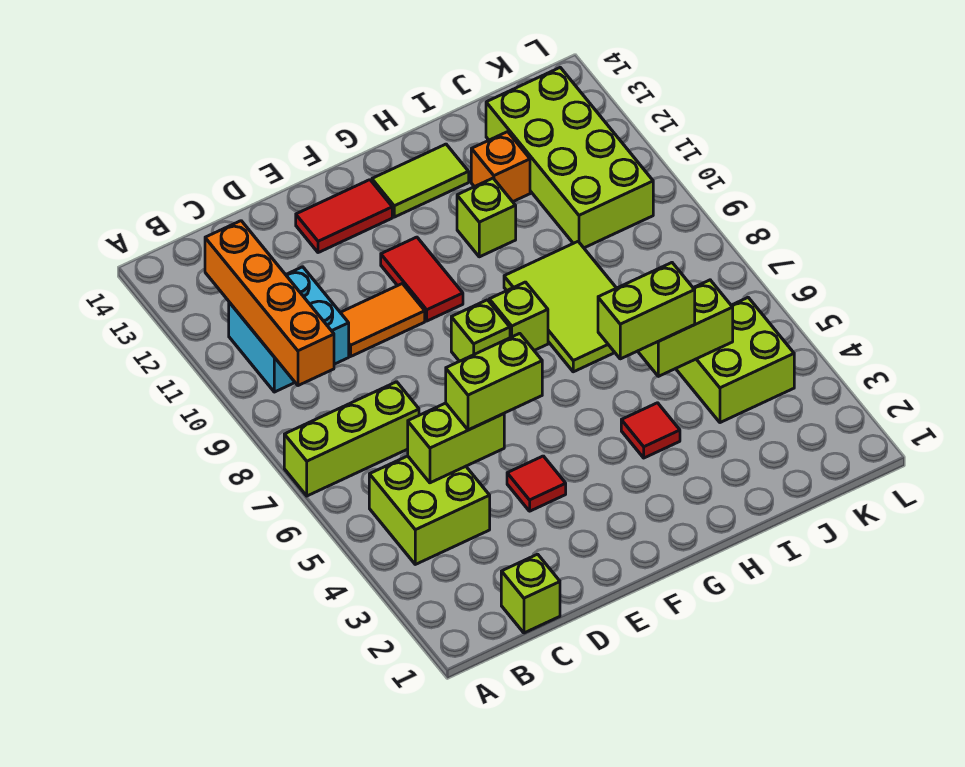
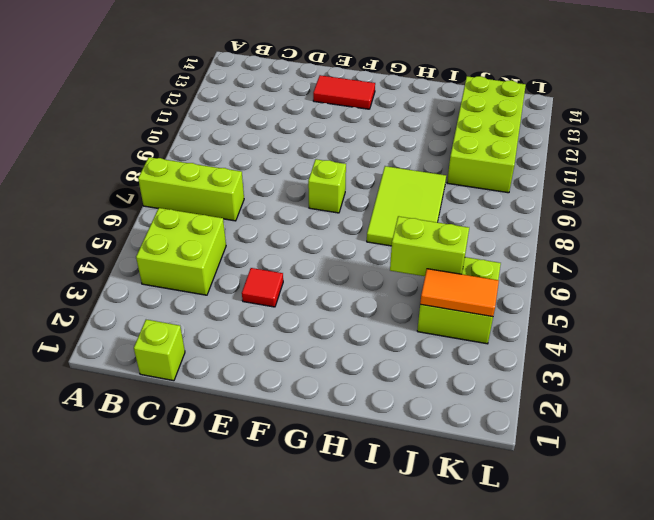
orange tile J4:K4 level 2 -> orange tile D10:E10 level 1
none -> cyan brick B10:C11 level 1
none -> red tile F10:F11 level 1
none -> lime brick G8 level 1

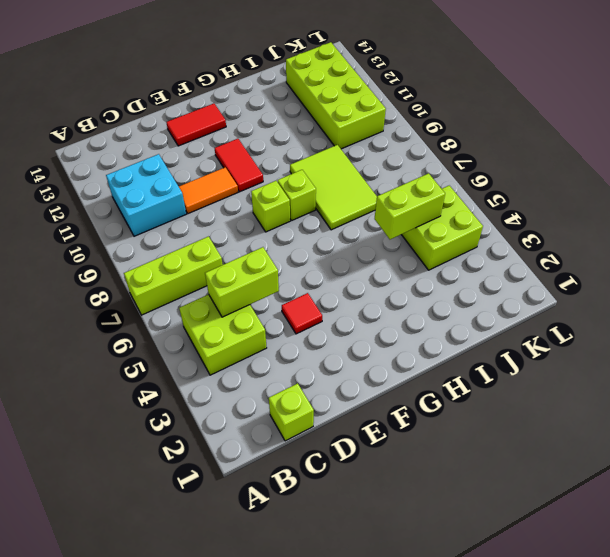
none -> lime tile G13:H13 level 1
none -> red tile H4 level 1
none -> lime brick H11 level 1

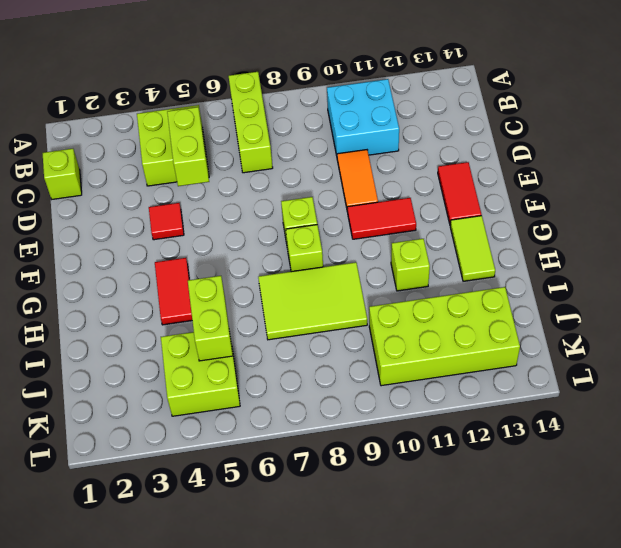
red tile G4:H4 level 1 -> red tile H4 level 1
none -> orange brick I12 level 1
none -> orange brick B9:B12 level 2
none -> lime brick D5:E5 level 3

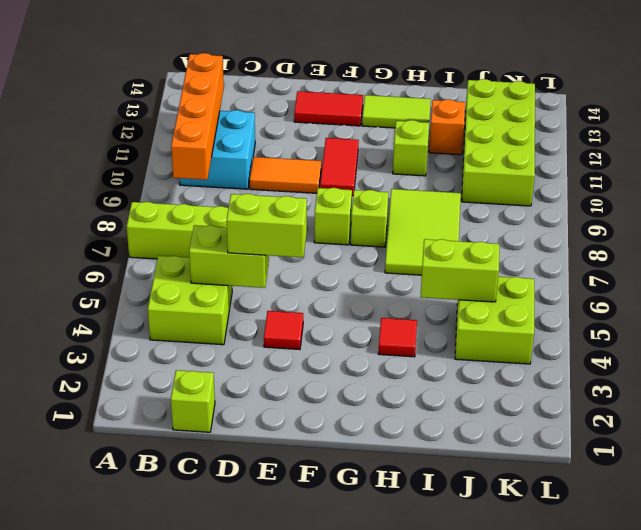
none -> lime brick H5:I5 level 3

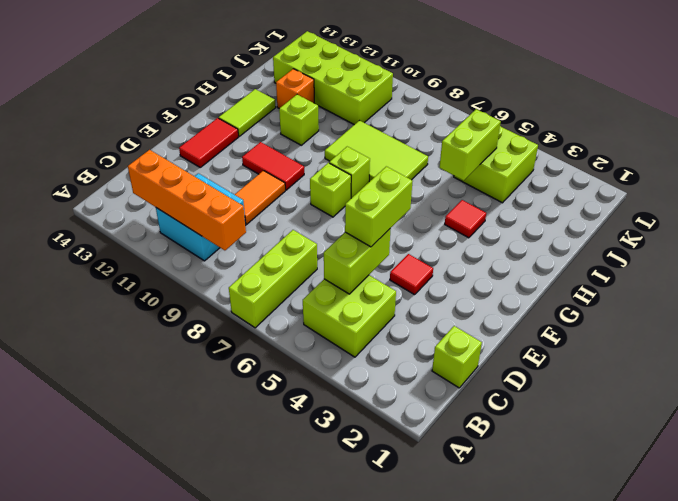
none -> lime brick H5:I5 level 3

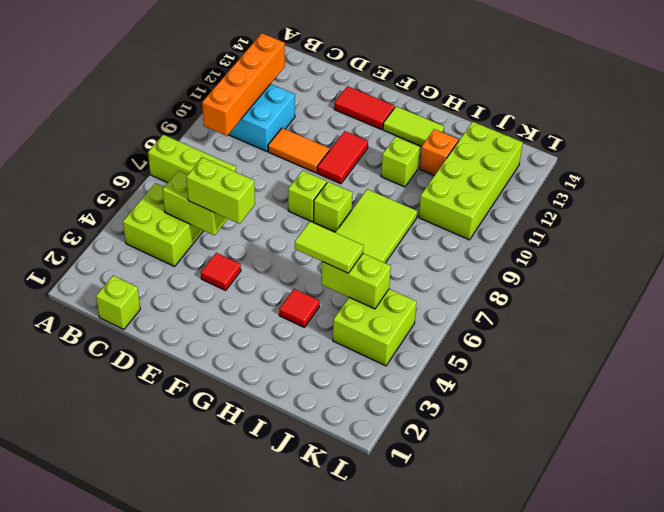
lime tile H5:I5 level 3 -> lime brick H5:I5 level 3

